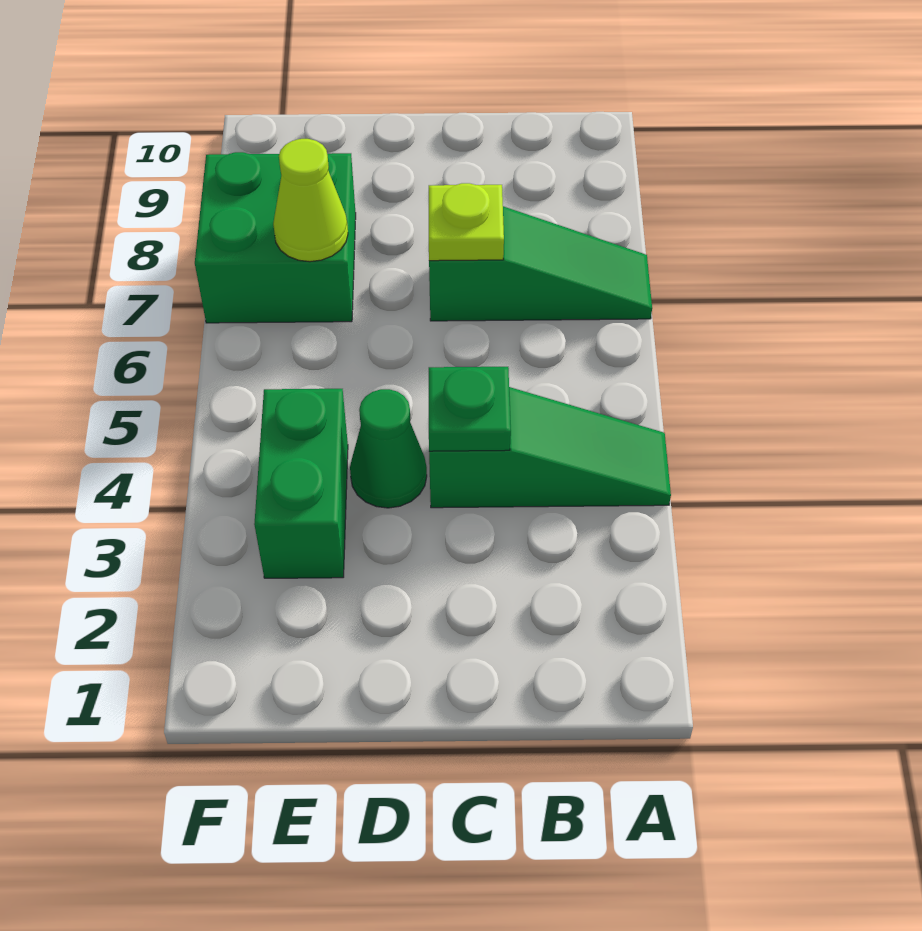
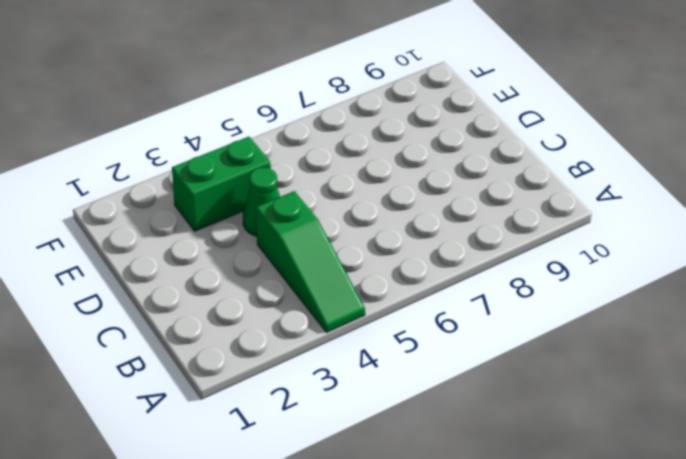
none -> green slope A7:C7 level 1 top C
none -> green brick E7:F8 level 1

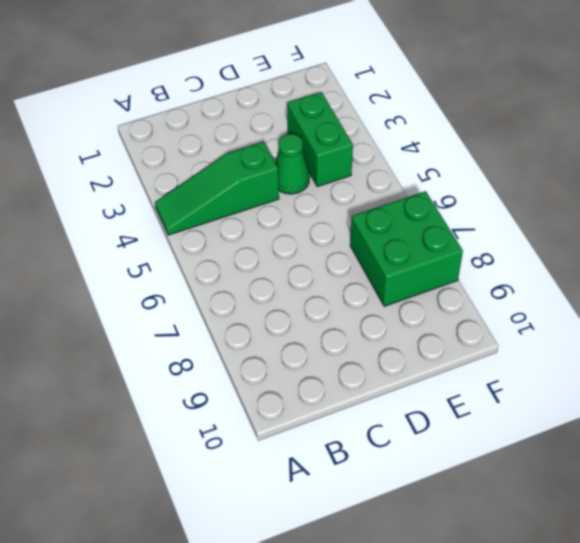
none -> green slope A7:C7 level 1 top C
none -> green plate C4 level 2

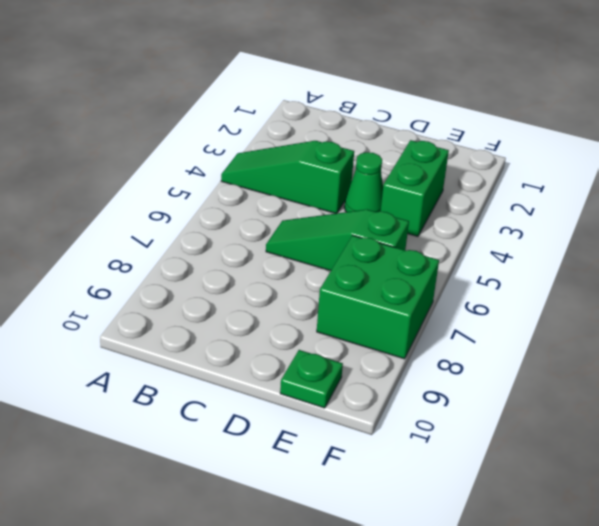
green slope C6:E6 level 1 top E -> green slope A7:C7 level 1 top C
green plate E10 level 1 -> green plate C4 level 2
none -> lime plate C7 level 2
none -> lime cone E7 level 2

